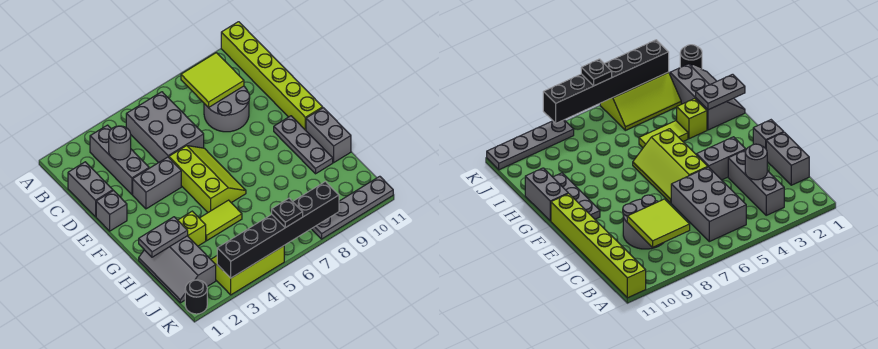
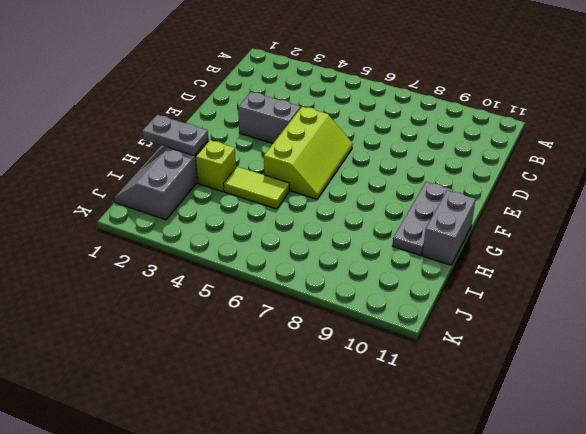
none -> lime brick A11:F11 level 1
none -> grey brick B3:D3 level 1
none -> grey brick B5:D6 level 1

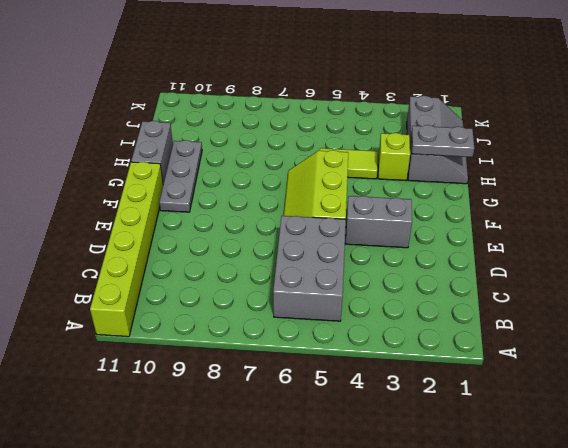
none -> grey brick B3:D3 level 1
none -> grey brick C1:D1 level 1
none -> grey round brick C8:D9 level 1

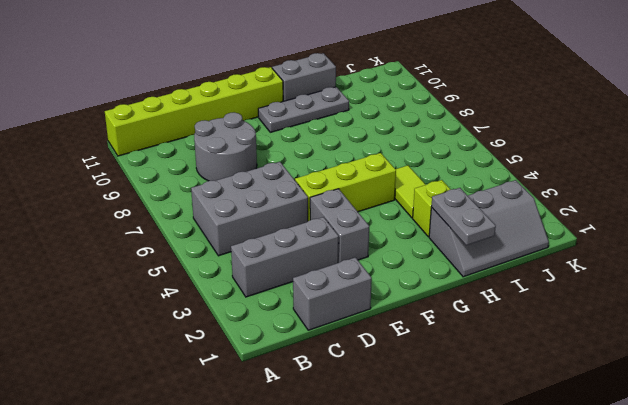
none -> grey brick E1 level 1
none -> lime slope J3:K5 level 1 top K
none -> black round brick K1 level 1

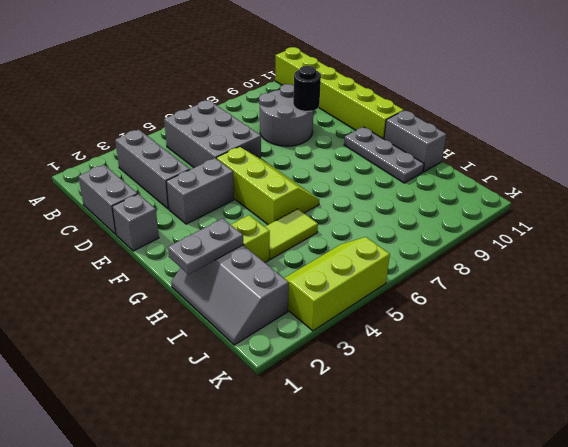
black round brick D9 level 2 -> black round brick K1 level 1
none -> grey plate K8:K11 level 1
none -> lime tile B8:C9 level 2
none -> grey round brick C3 level 2

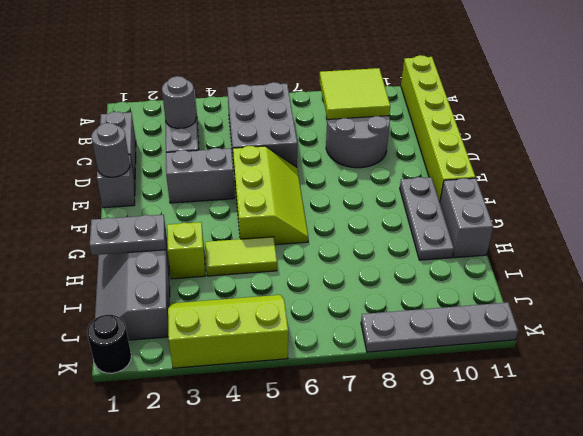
grey round brick E1 level 2 -> none
none -> black brick K3:K8 level 2
none -> black plate K6 level 3

